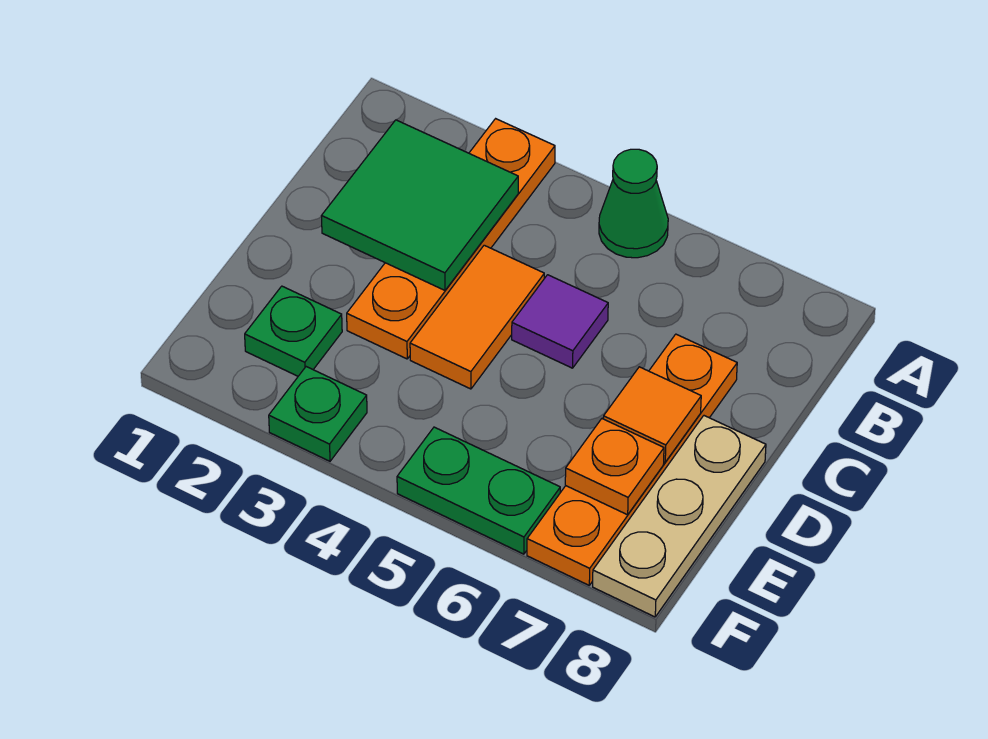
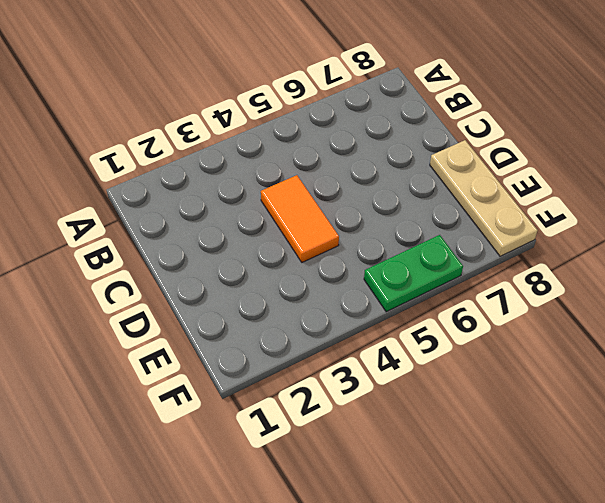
none -> orange plate A3:D3 level 1
none -> green cone A5 level 1
none -> purple tile C5 level 1

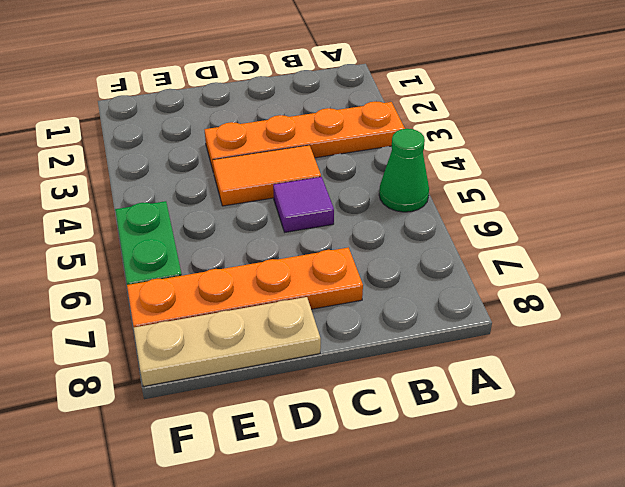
none -> green plate E2 level 1
none -> green plate F3 level 1
none -> green tile B2:C3 level 2

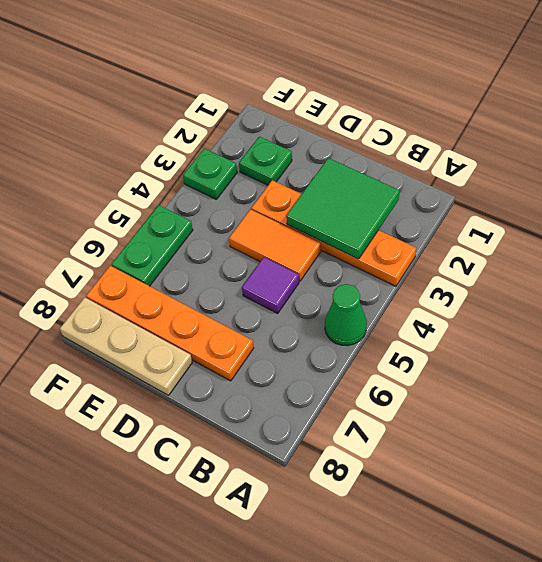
none -> orange tile D7 level 2
none -> orange plate E7 level 2

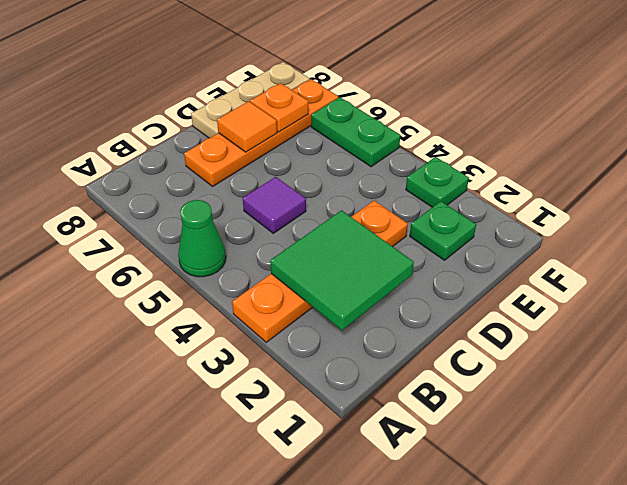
none -> orange tile C4:D4 level 1

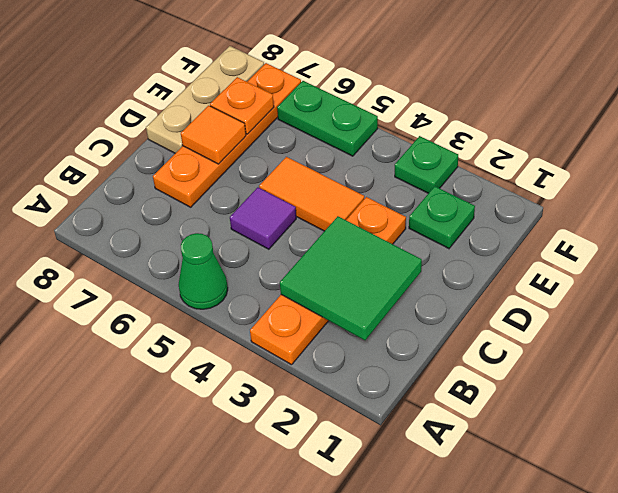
orange tile D4:D5 level 1 -> orange tile C4:D4 level 1

